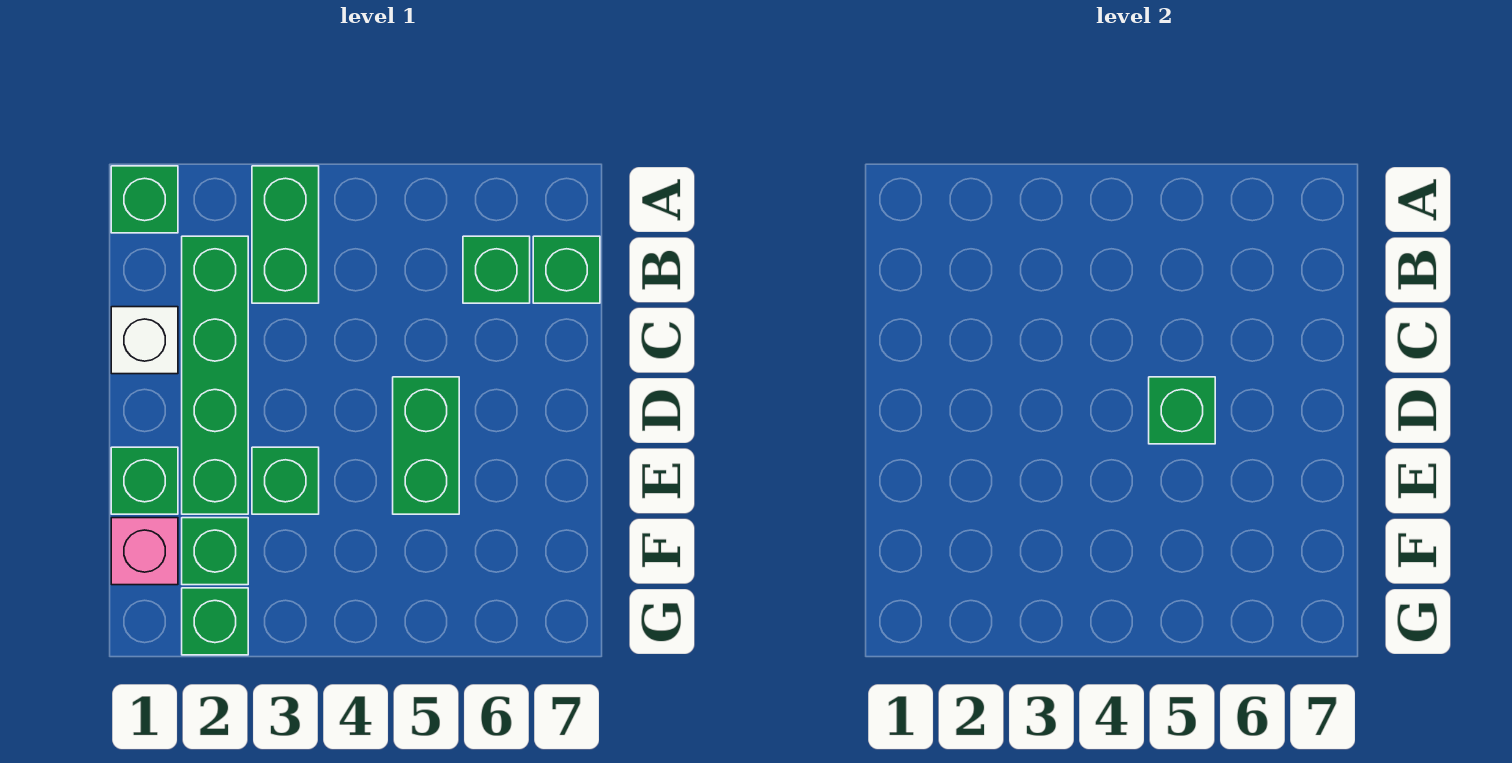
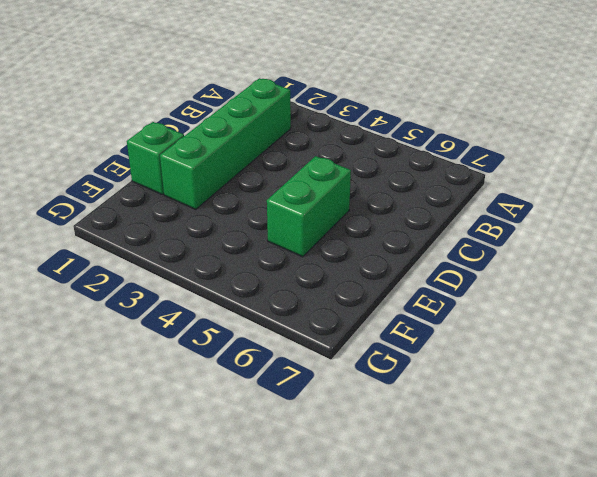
none -> green brick A1 level 1
none -> green brick A3:B3 level 1
none -> green brick B6 level 1

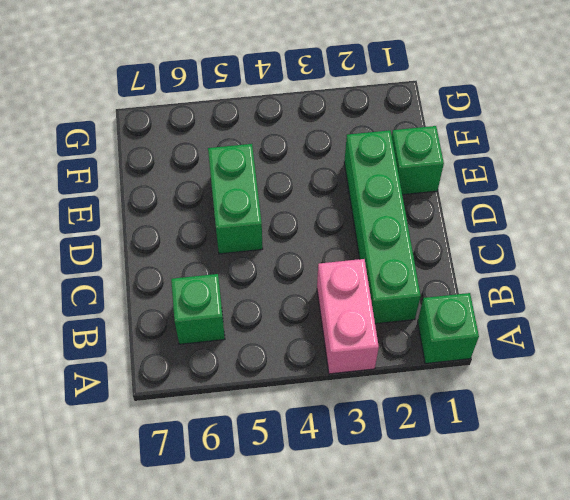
pink brick A3:B3 level 1 -> green brick A3:B3 level 1
none -> green brick B7 level 1
none -> white brick C1 level 1
none -> green brick E3 level 1

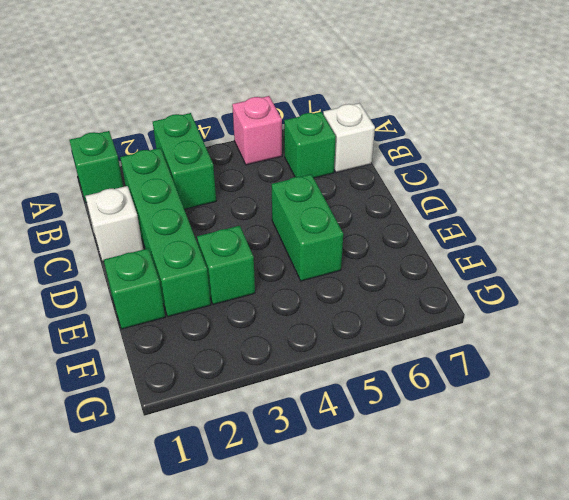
pink brick A5 level 1 -> pink brick F1 level 1
white brick B7 level 1 -> green brick B7 level 1
none -> green brick F2 level 1
none -> green brick G2 level 1
none -> green brick D5 level 2

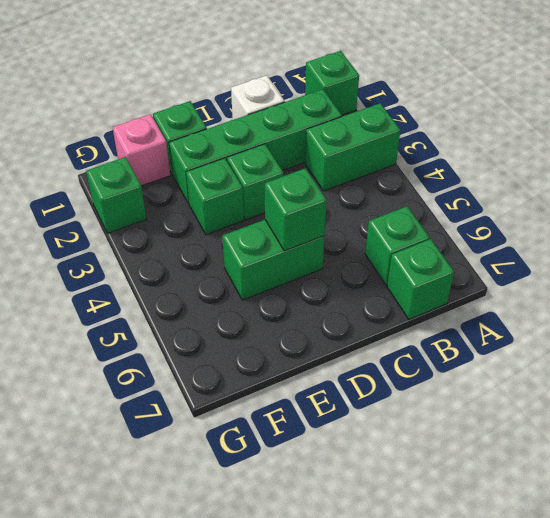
green brick D3 level 1 -> green brick F2 level 1

